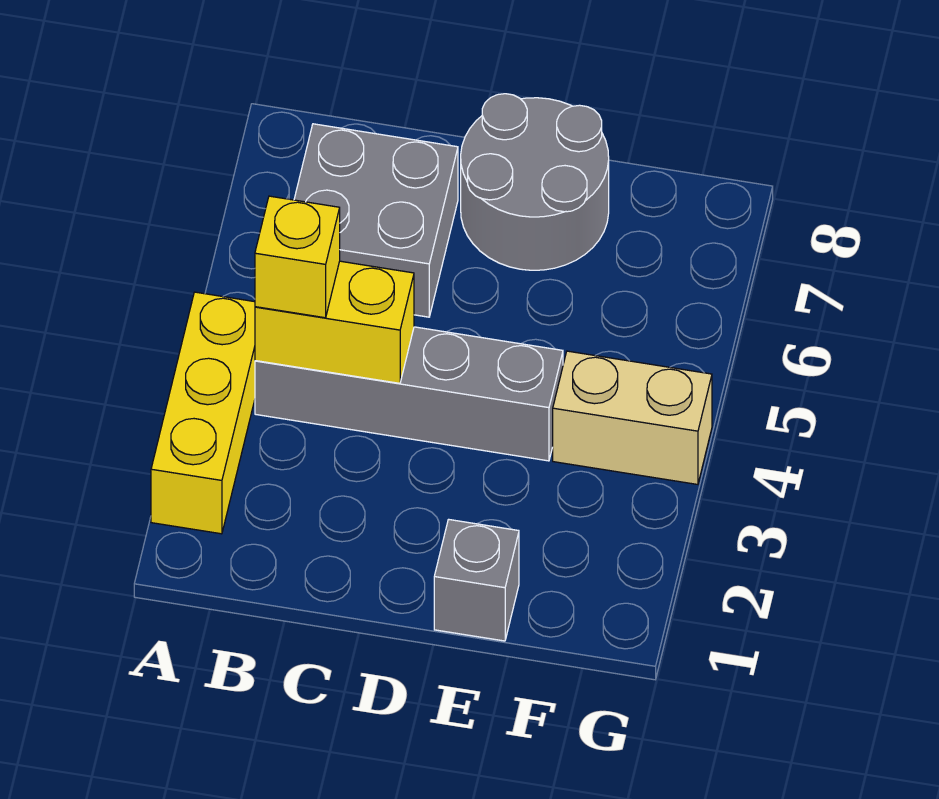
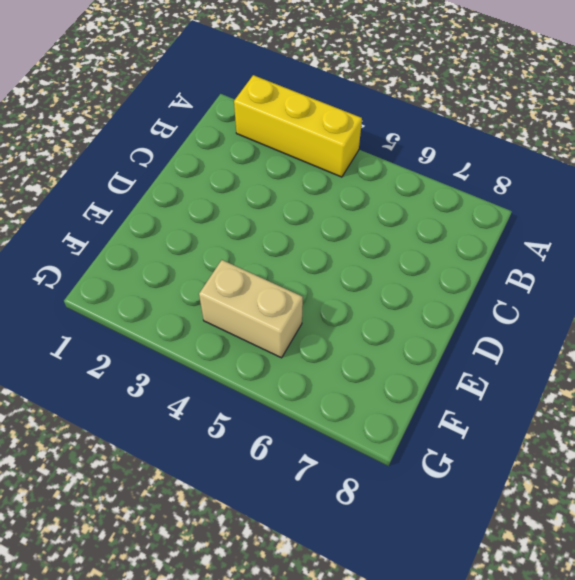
tan brick F4:F5 level 1 -> tan brick F4:G4 level 1
none -> grey brick B4:E4 level 1
none -> grey brick B6:C7 level 1

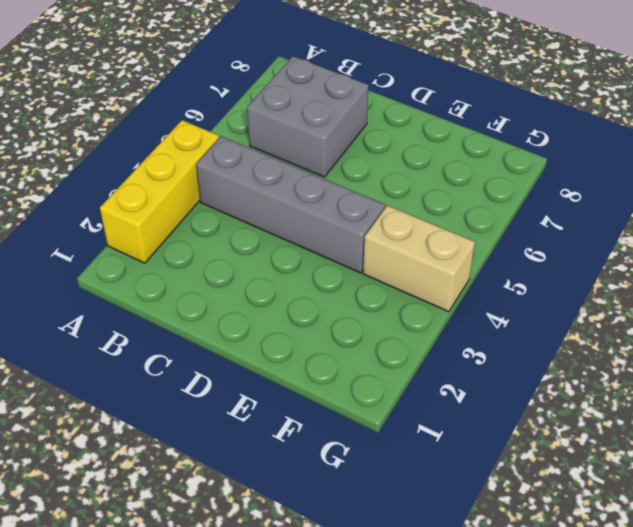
none -> grey round brick D7:E8 level 1
none -> grey brick E1 level 1

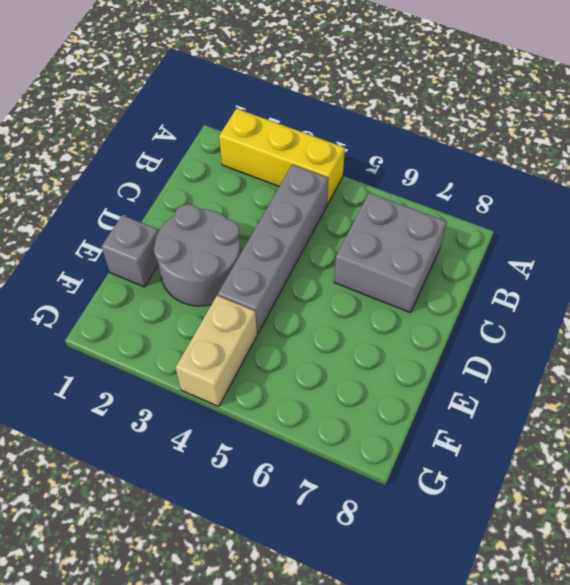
grey round brick D2:E3 level 1 -> grey round brick D7:E8 level 1
none -> yellow brick B4:C4 level 2
none -> yellow brick B4 level 3

